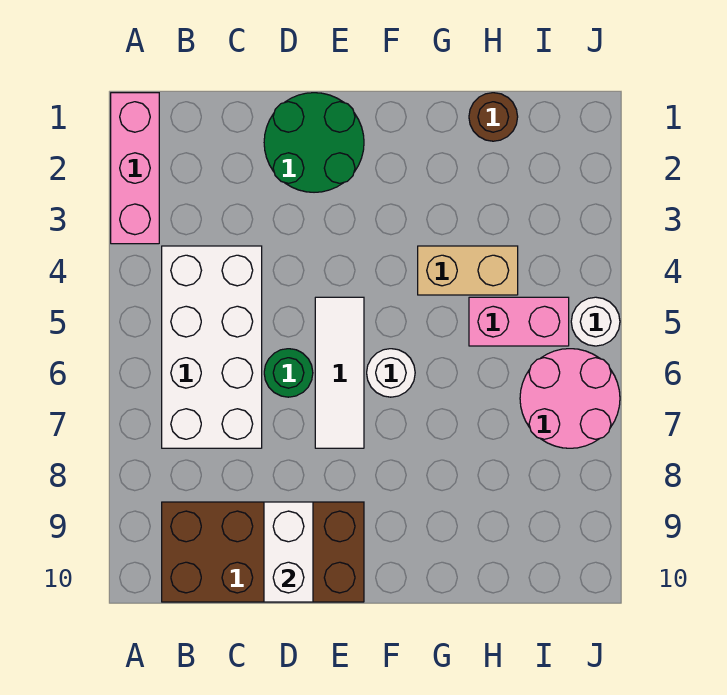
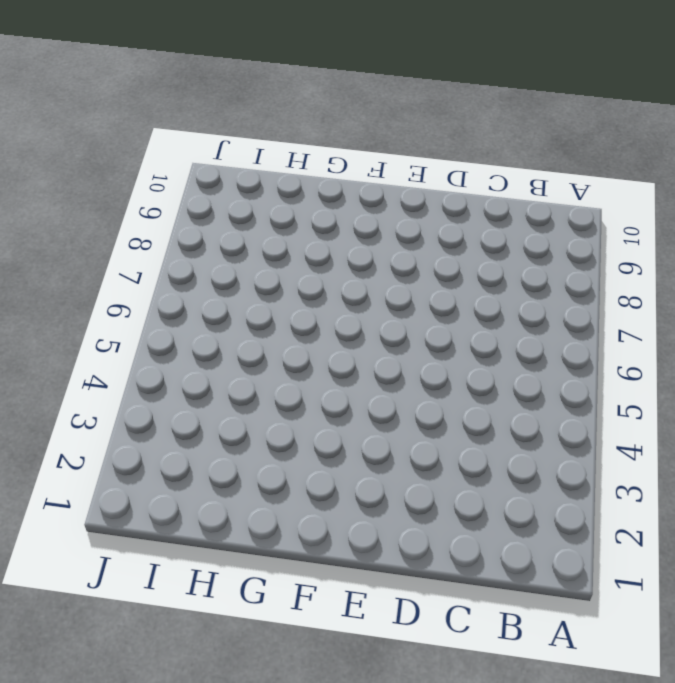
none -> pink brick A1:A3 level 1
none -> white brick B4:C7 level 1
none -> brown brick B9:E10 level 1

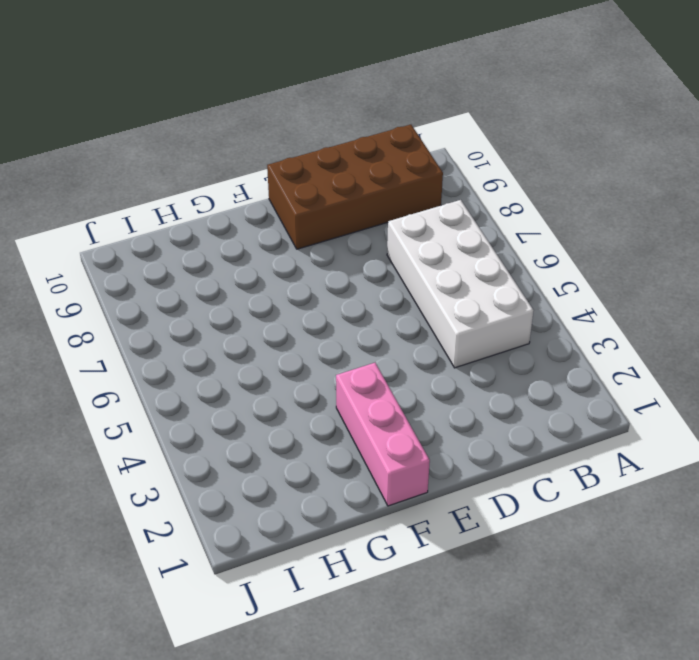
pink brick F1:F3 level 1 -> pink brick A1:A3 level 1
none -> green round brick D1:E2 level 1
none -> green round brick D6 level 1
none -> white tile E5:E7 level 1

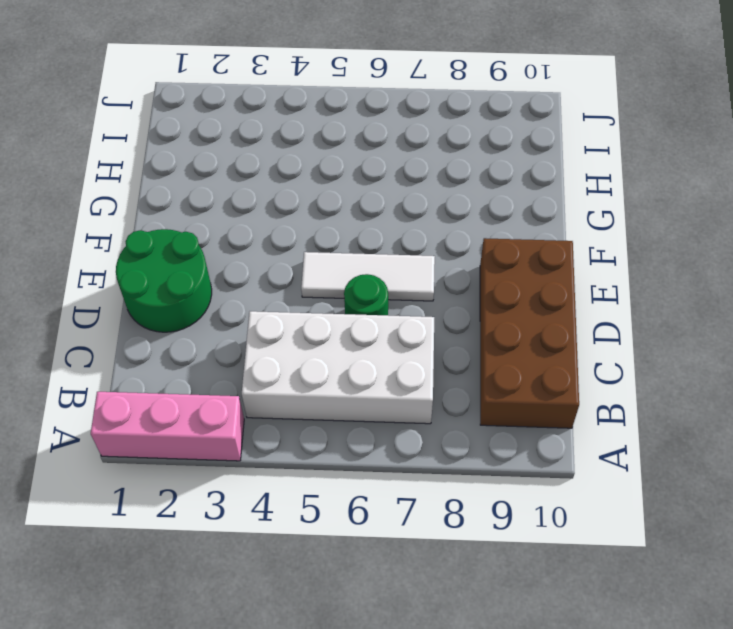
none -> white round brick F6 level 1
none -> tan brick G4:H4 level 1
none -> brown round brick H1 level 1

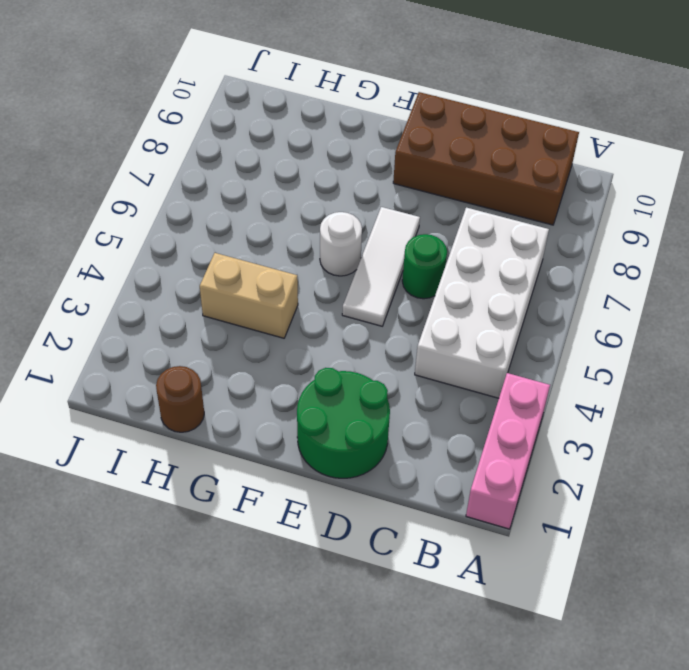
none -> pink brick H5:I5 level 1
none -> pink round brick I6:J7 level 1
none -> white round brick J5 level 1

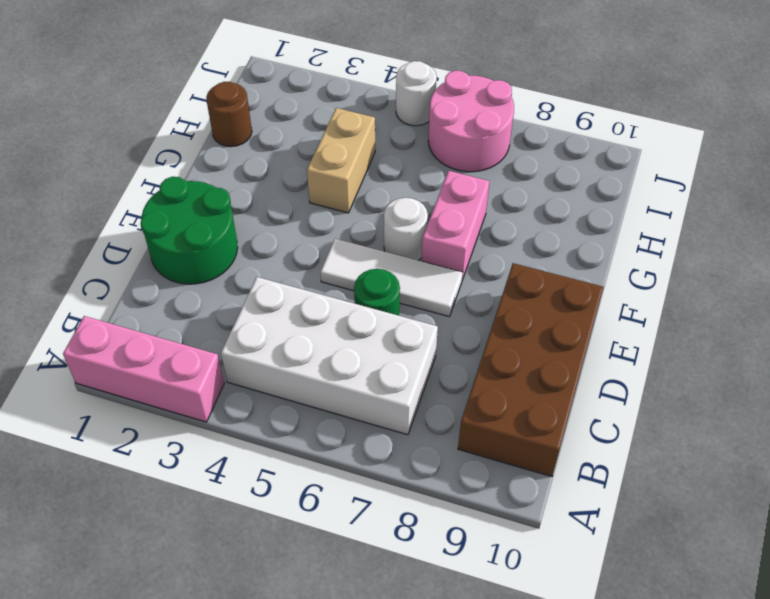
pink brick F7:G7 level 1 -> pink brick H5:I5 level 1
none -> white brick D9:D10 level 2

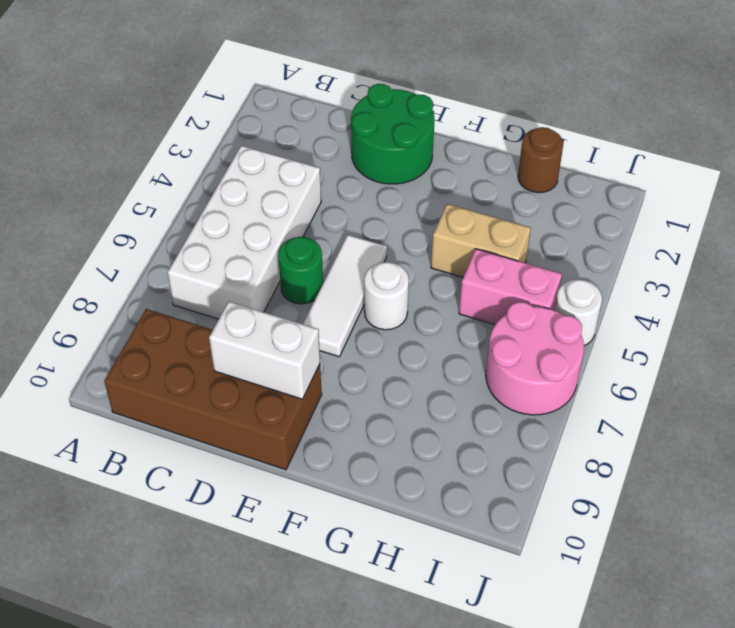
white brick D9:E9 level 2 -> white brick D9:D10 level 2
none -> pink brick A1:A3 level 1

